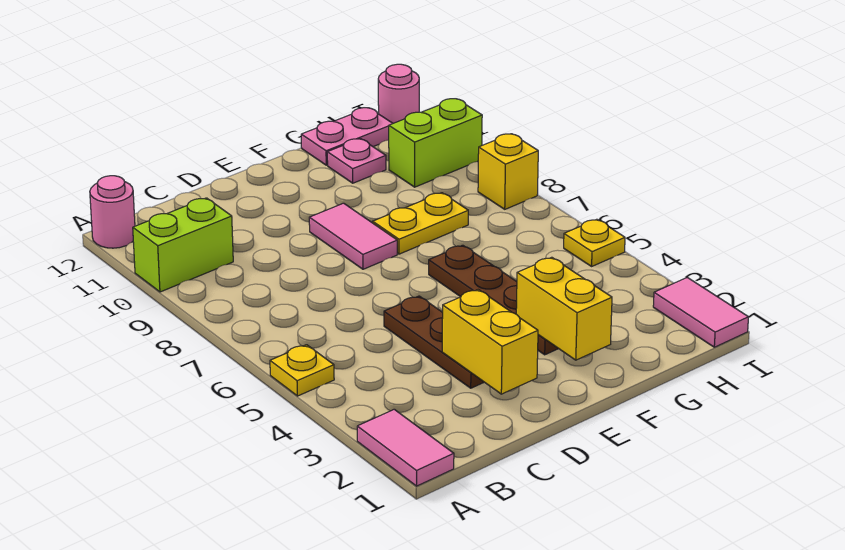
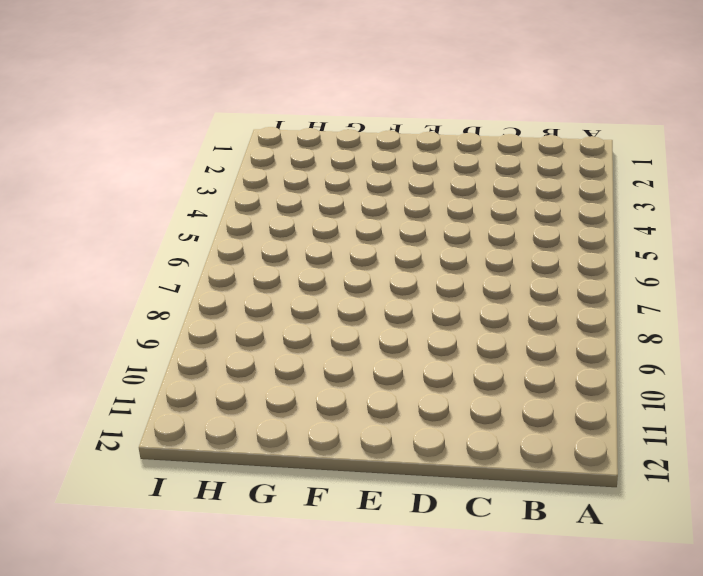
none -> pink tile A1:A2 level 1
none -> yellow plate A5 level 1
none -> lime brick A10:B10 level 1

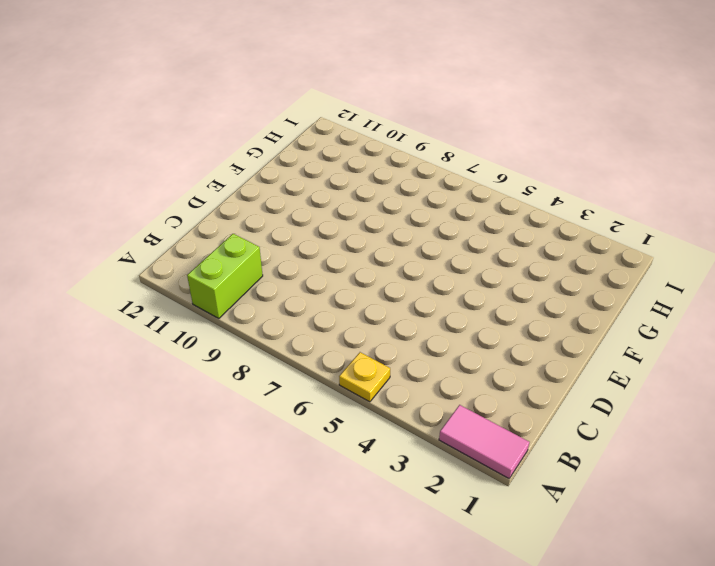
none -> pink round brick A12 level 1
none -> brown plate D3:D5 level 1
none -> pink tile E8:E9 level 1

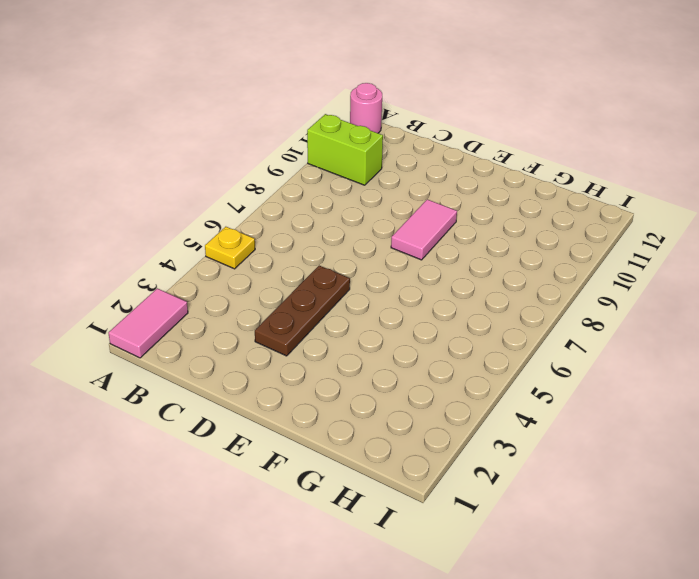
none -> brown plate F3:F6 level 1
none -> yellow plate F8:G8 level 1
none -> pink plate G11 level 1

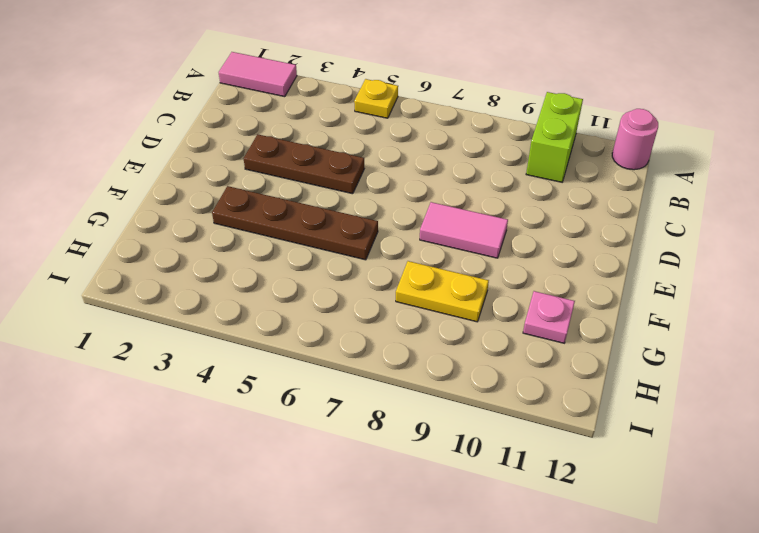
yellow plate G8:G9 level 1 -> yellow plate F8:G8 level 1
none -> pink plate G12:H12 level 1
none -> lime brick H10:I10 level 1
none -> pink tile I1:I2 level 1

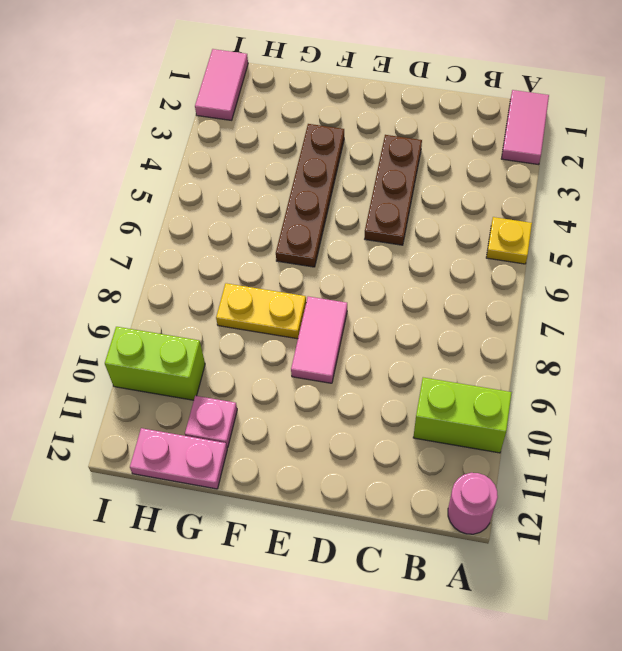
none -> yellow plate I5 level 1
none -> yellow brick I8 level 1
none -> pink round brick I12 level 1

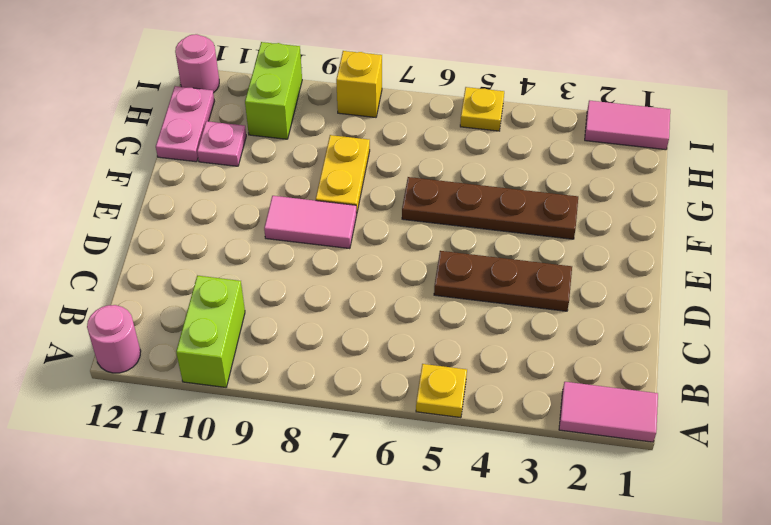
none -> yellow brick D2:D3 level 2
none -> yellow brick F2:F3 level 2

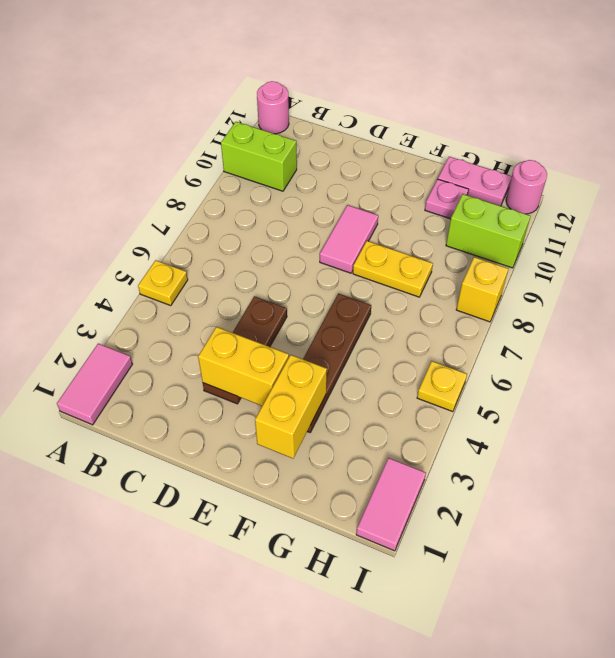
yellow brick D3:E3 level 2 -> yellow brick D2:D3 level 2

